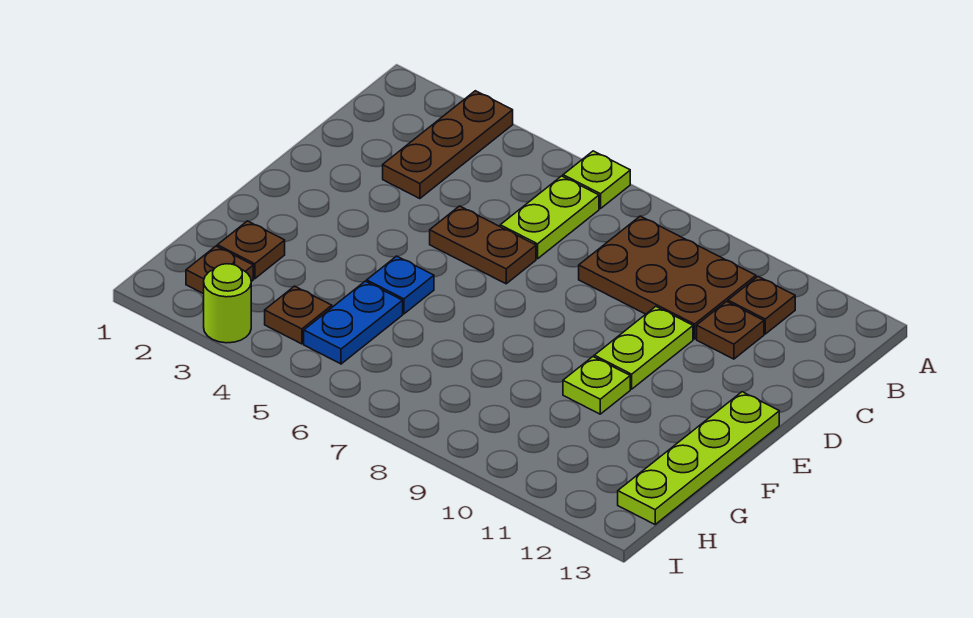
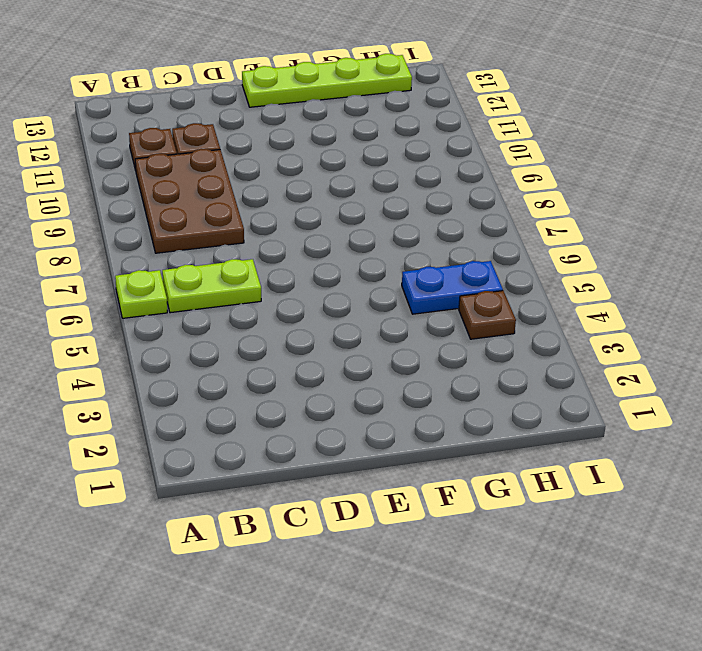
none -> brown plate A3:C3 level 1
none -> brown plate D5:D6 level 1
none -> lime plate D10:E10 level 1

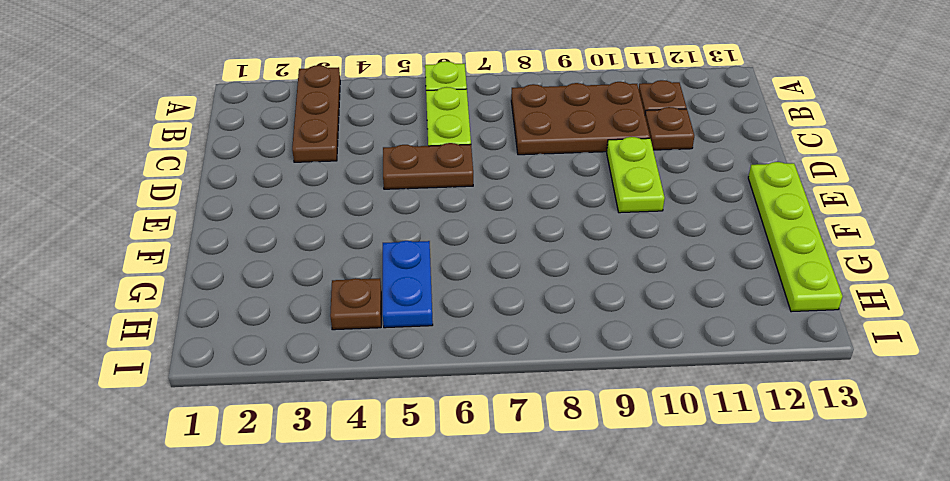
none -> blue plate F5 level 1
none -> lime plate F10 level 1
none -> brown plate G2 level 1

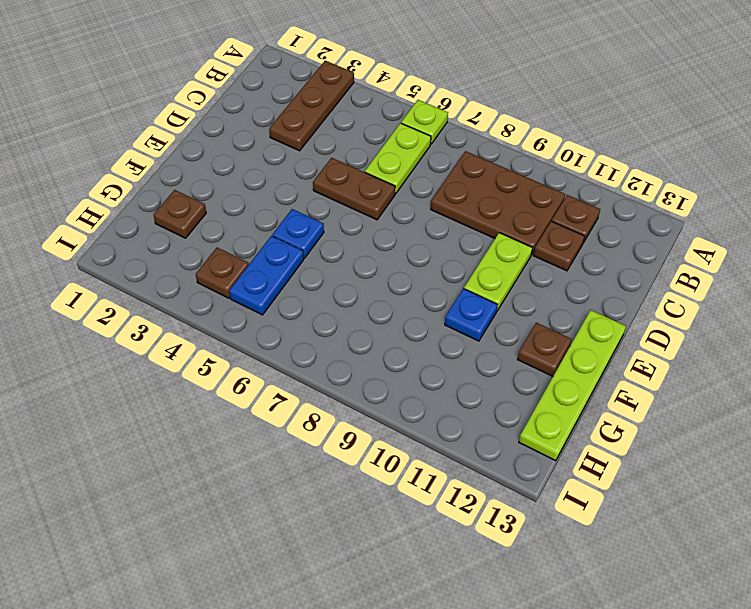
blue plate F10 level 1 -> lime plate F10 level 1
brown plate F12 level 1 -> brown plate H2 level 1
none -> lime round brick I3 level 1

